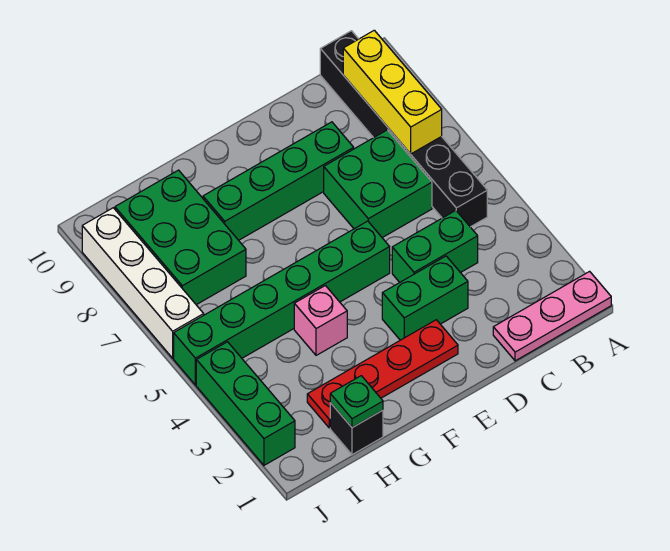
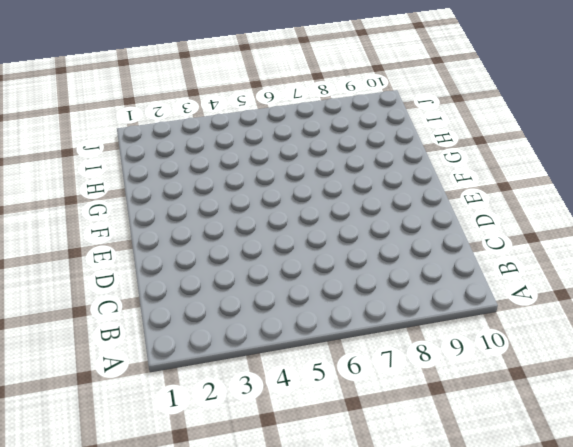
none -> pink plate A1:C1 level 1
none -> black brick B5:B10 level 1
none -> green brick C4:D4 level 1

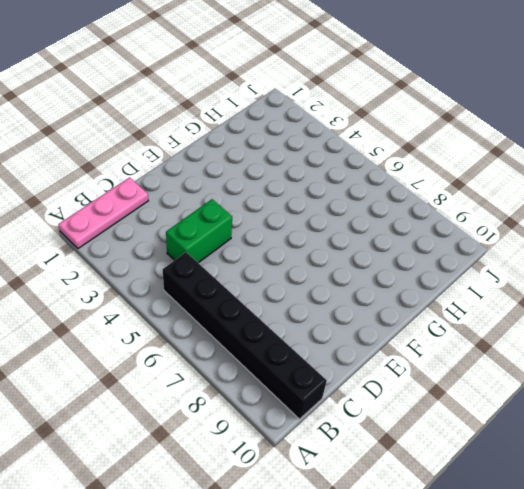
none -> green brick C6:D7 level 1
none -> green brick D3:E3 level 1
none -> green brick D8:G8 level 1

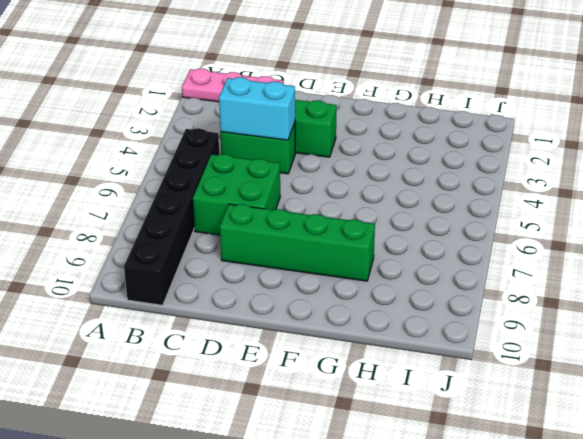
cyan brick C4:D4 level 2 -> none
none -> red plate E2:H2 level 1
none -> green brick E5:J5 level 1
none -> pink brick G4 level 1

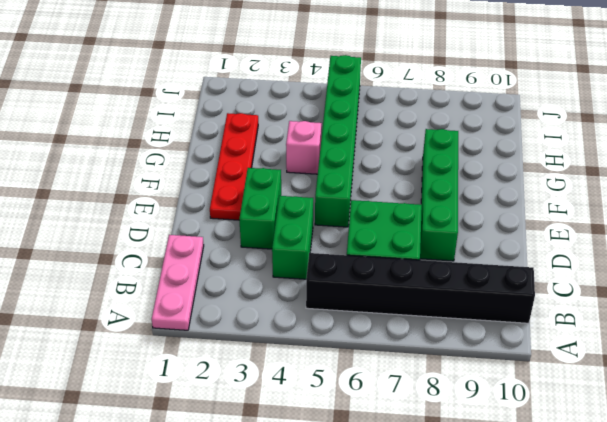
none -> black brick H1 level 1
none -> green brick H7:I9 level 1
none -> green brick J2:J4 level 1

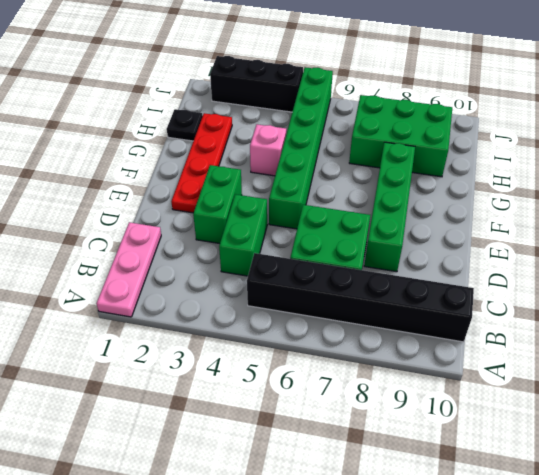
black plate H1 level 1 -> black brick H1 level 1
black brick J2:J4 level 1 -> green brick J2:J4 level 1
none -> white brick J6:J9 level 1
none -> yellow brick B7:B9 level 2
none -> green plate H1 level 2

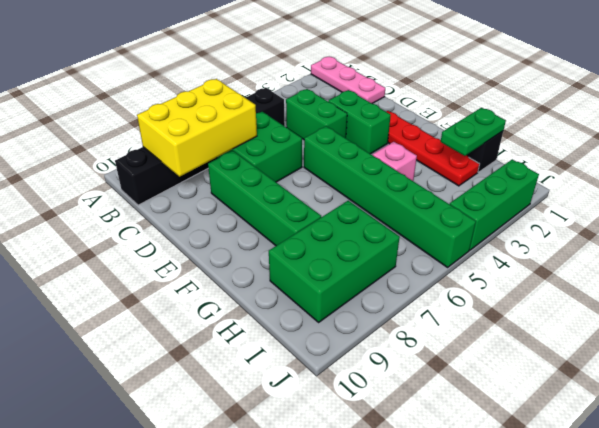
yellow brick B7:C9 level 2 -> yellow brick B7:B9 level 2
green plate H1:H2 level 2 -> green plate H1 level 2
none -> white brick J6:J9 level 1

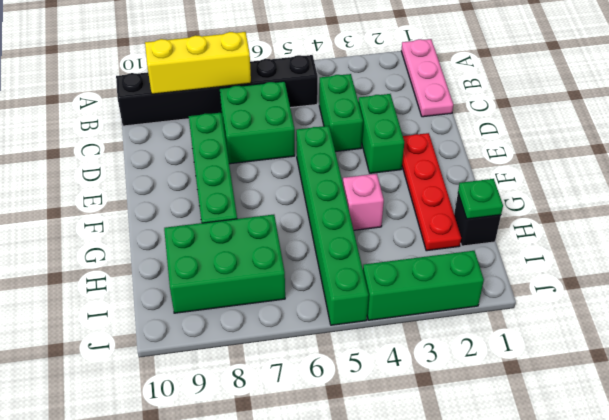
none -> white brick J6:J9 level 1

